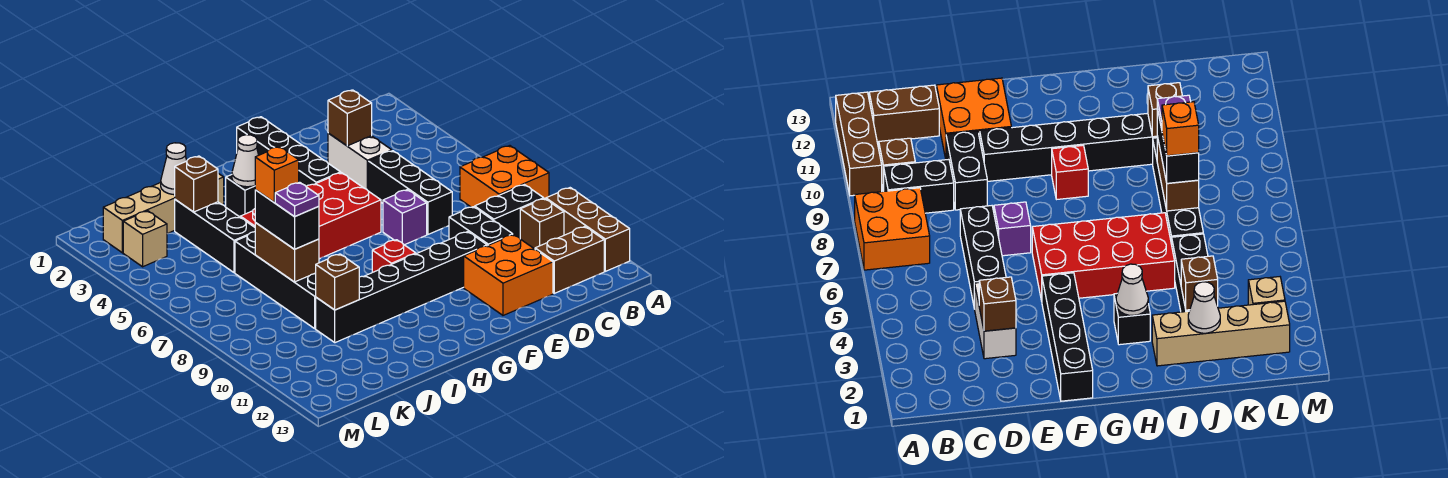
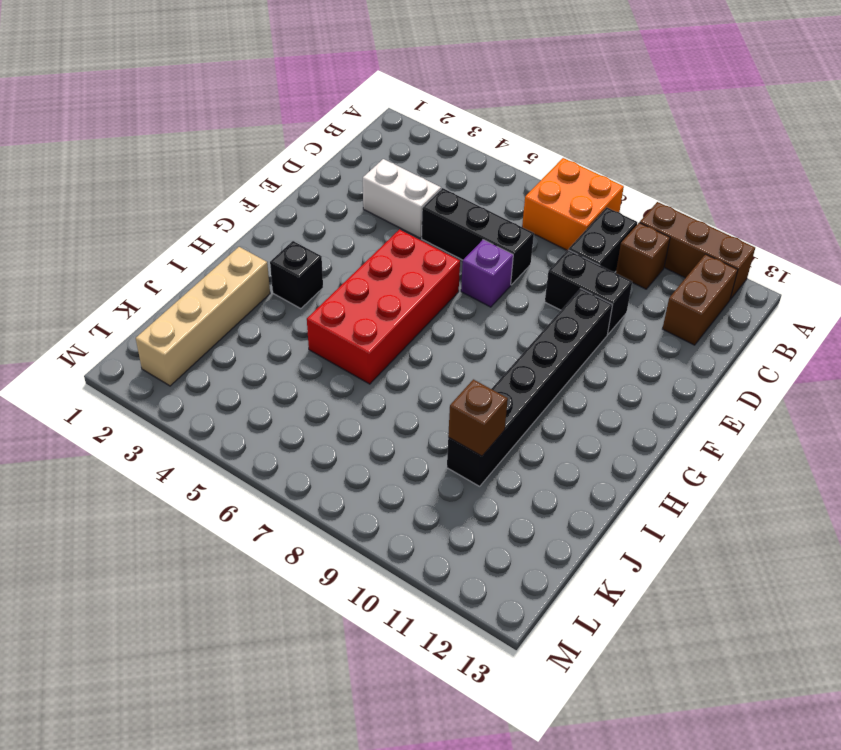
none -> orange brick D11:E12 level 1
none -> black brick F1:F4 level 1
none -> red brick G9 level 1

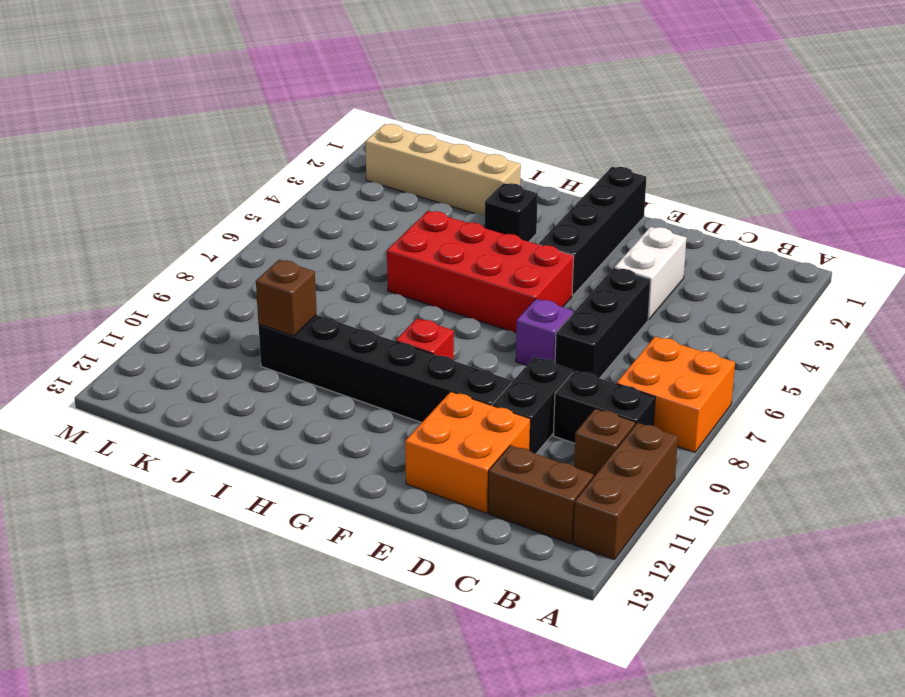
none -> black brick J3:J5 level 1
none -> black brick J6:J9 level 1
none -> tan brick L3 level 1

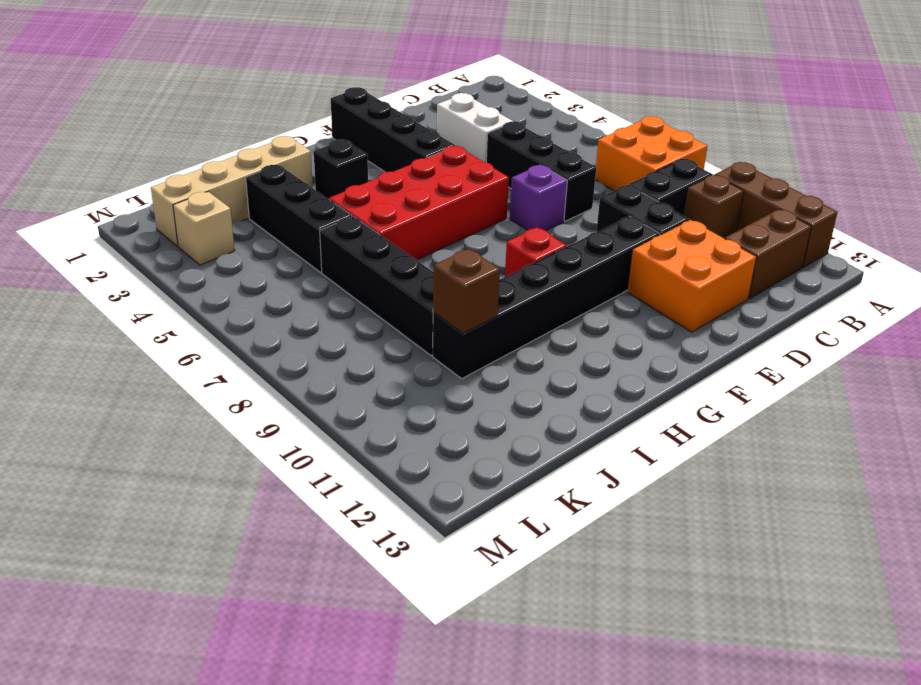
none -> brown brick D3 level 2
none -> white cone H3 level 2
none -> white cone J2 level 2

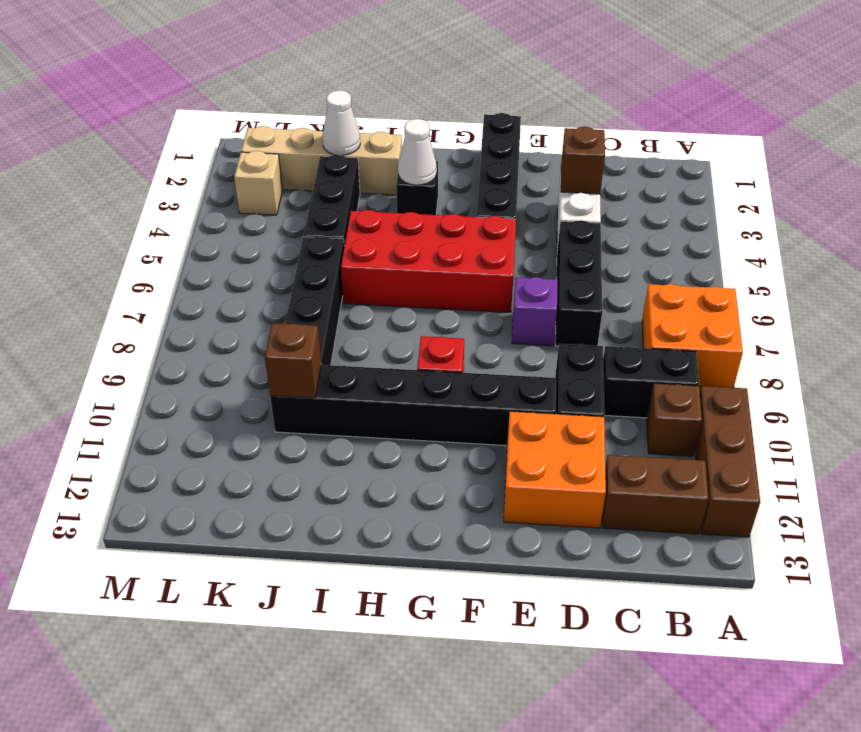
none -> brown brick J3 level 2
none -> brown brick J7:J8 level 2
none -> black brick J7:J8 level 3

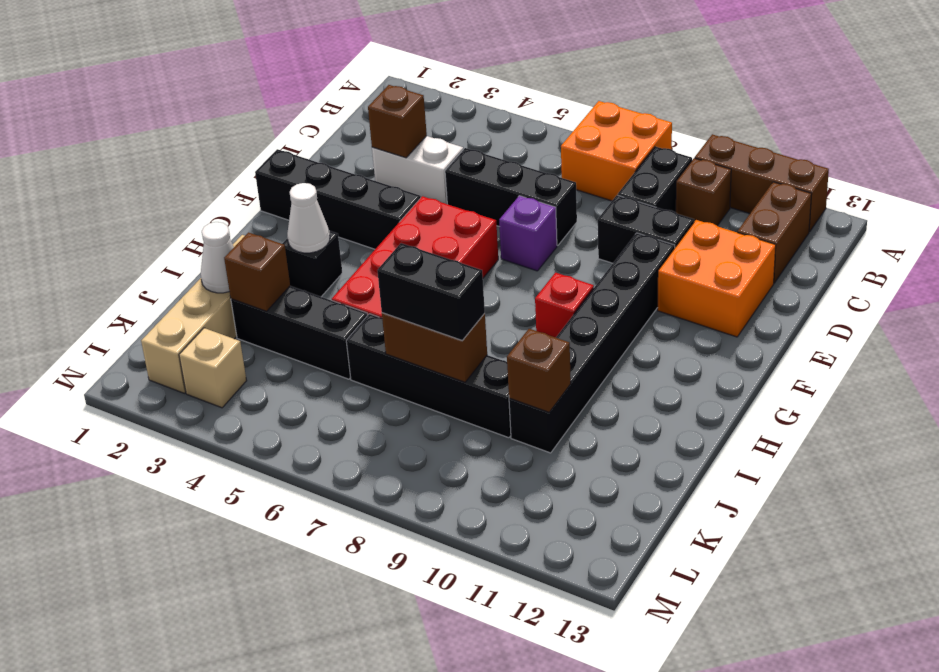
none -> orange brick J7 level 4
none -> purple plate J8 level 4

